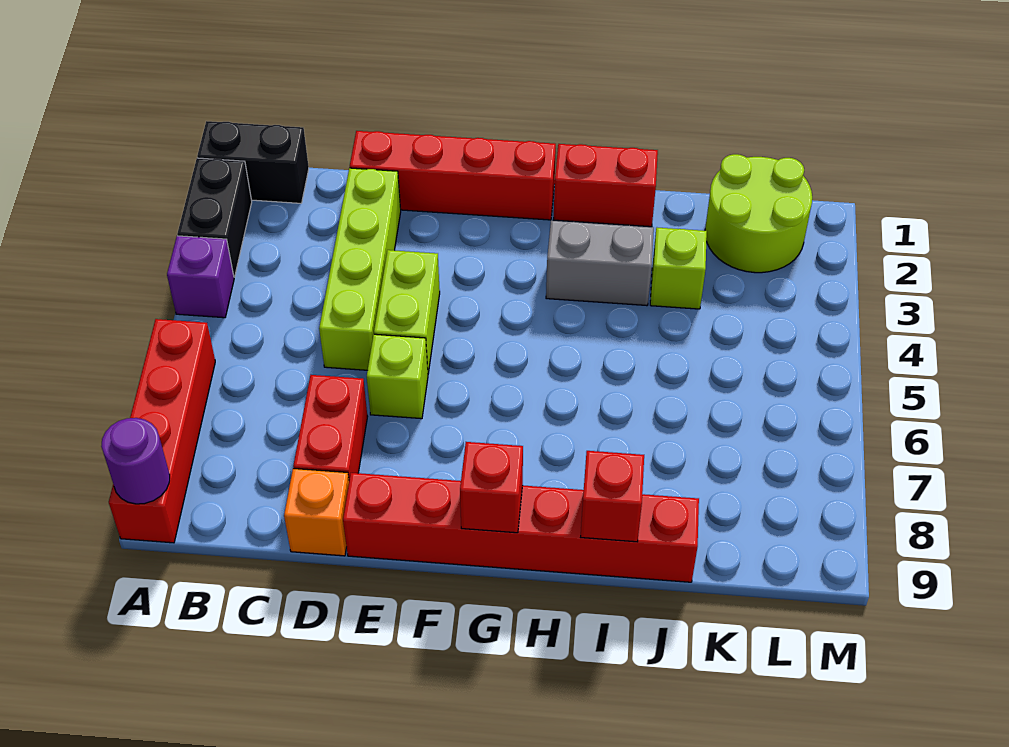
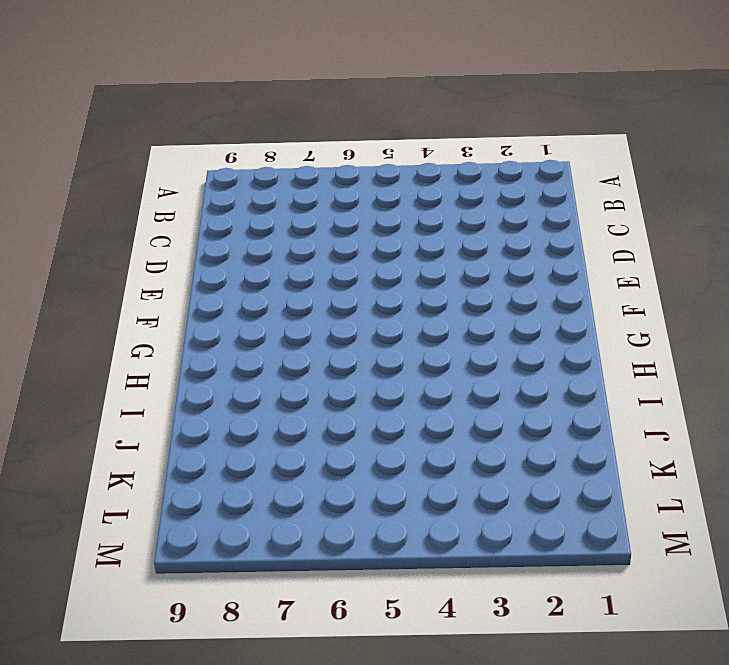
none -> black brick A1:B1 level 1
none -> black brick A2:A3 level 1
none -> purple brick A4 level 1

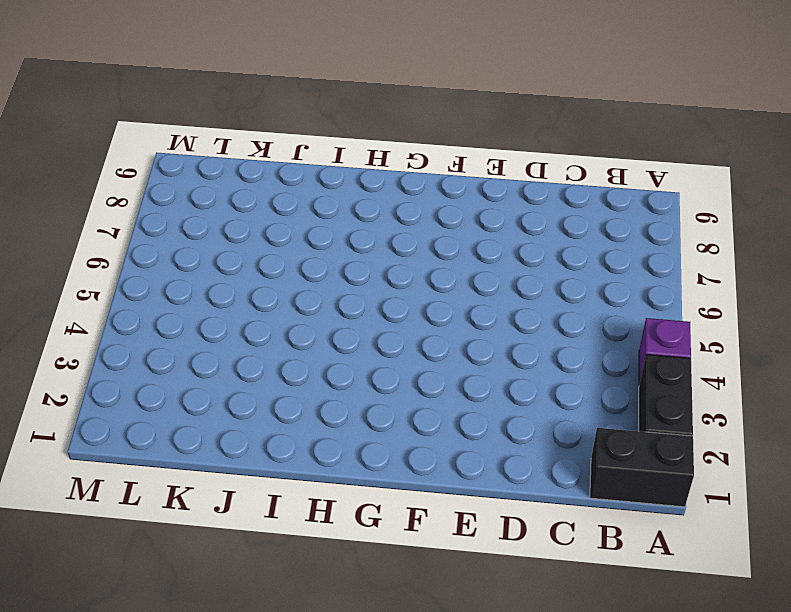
none -> red brick A6:A9 level 1
none -> red brick D1:G1 level 1
none -> lime brick D2:D5 level 1

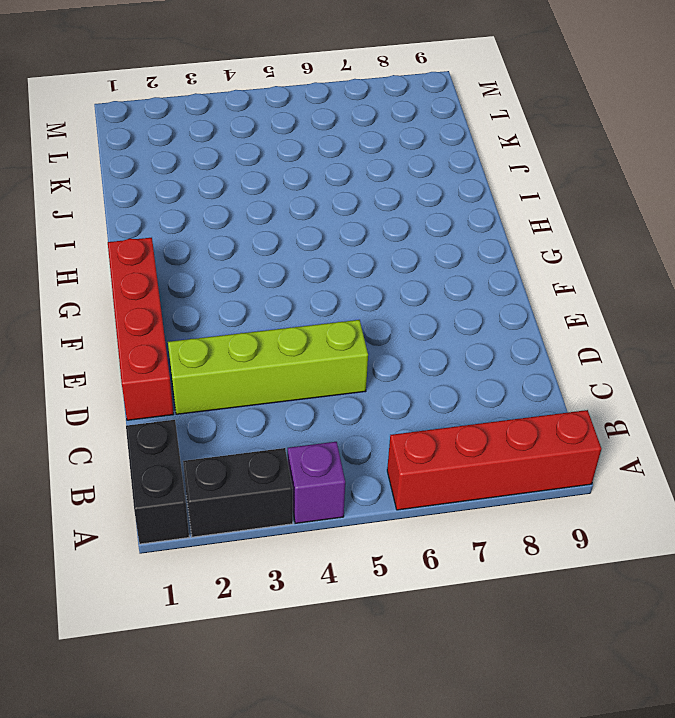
none -> red brick D7:D8 level 1
none -> orange brick D9 level 1
none -> lime brick E4:E5 level 1

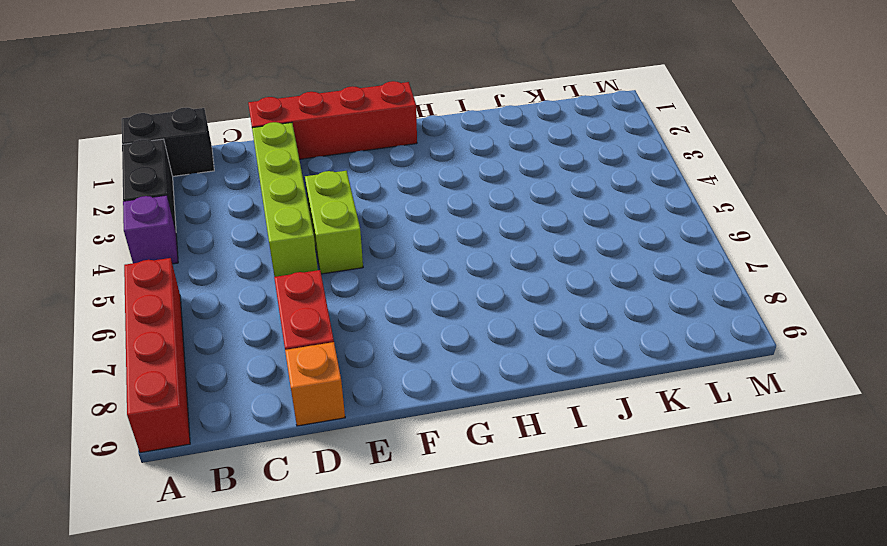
none -> lime brick E6 level 1
none -> red brick E9:J9 level 1
none -> red brick H1:I1 level 1

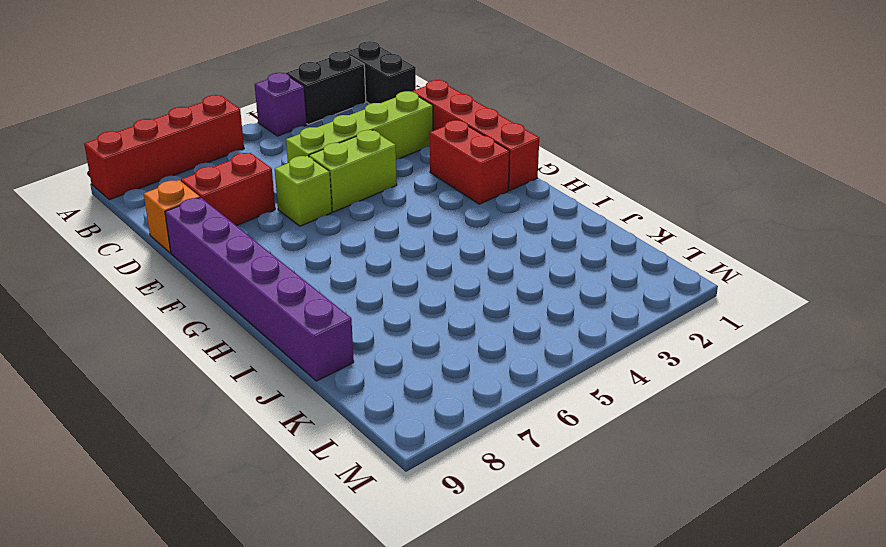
purple brick E9:J9 level 1 -> red brick E9:J9 level 1
red brick F2:G2 level 1 -> red brick H1:I1 level 1
none -> grey brick H3:I3 level 1
none -> lime brick J3 level 1
none -> lime round brick K1:L2 level 1

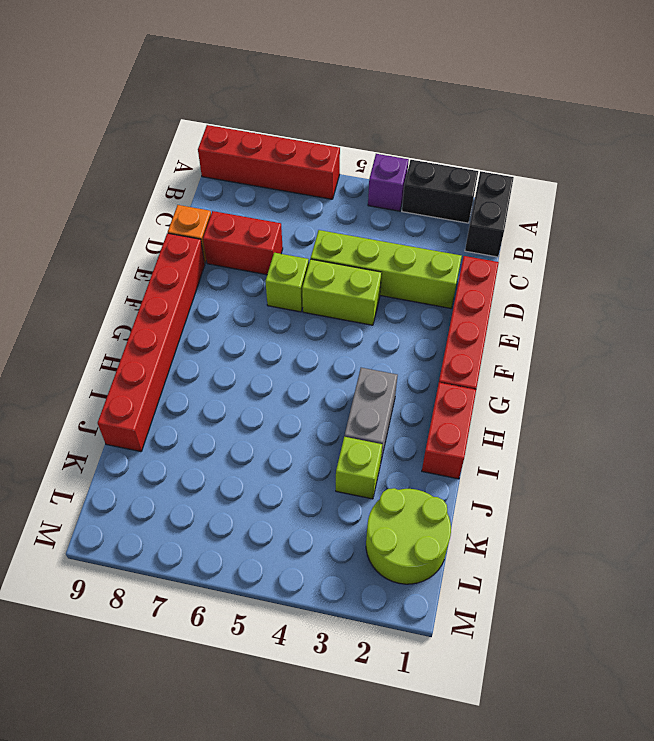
none -> purple round brick A9 level 2
none -> red brick G9 level 2
none -> red brick I9 level 2

